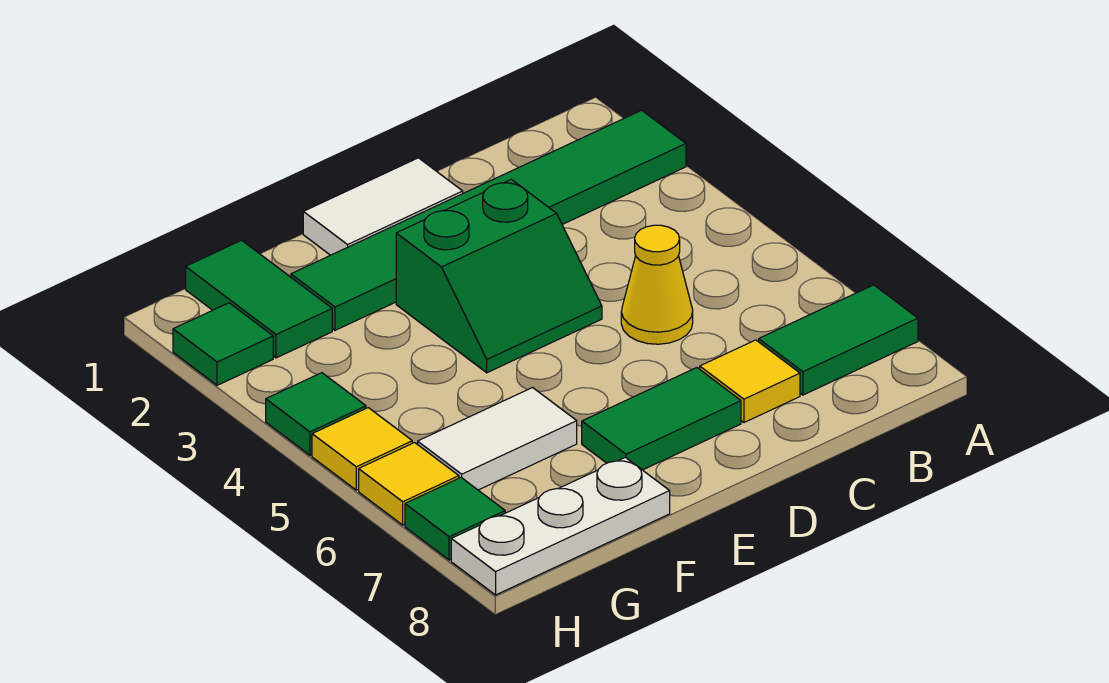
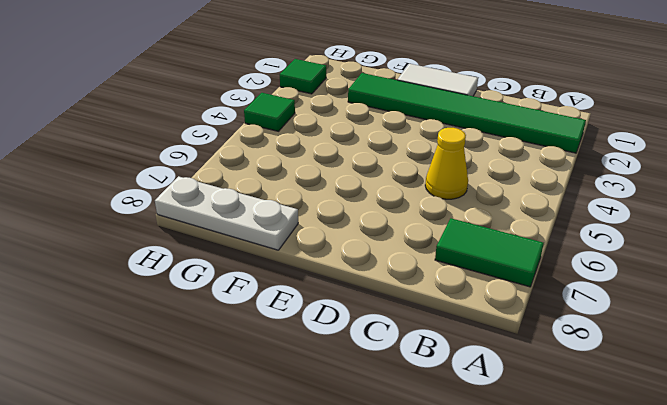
none -> yellow tile C7 level 1
none -> green slope D3:E4 level 1 top 3
none -> green tile D7:E7 level 1

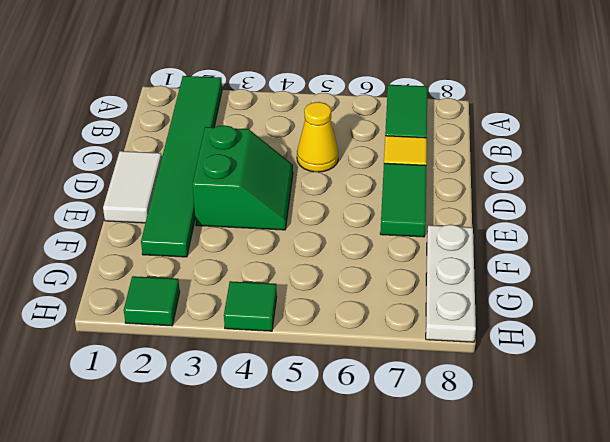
none -> white tile F6:G6 level 1
none -> green tile G1:G2 level 1
none -> yellow tile H5 level 1

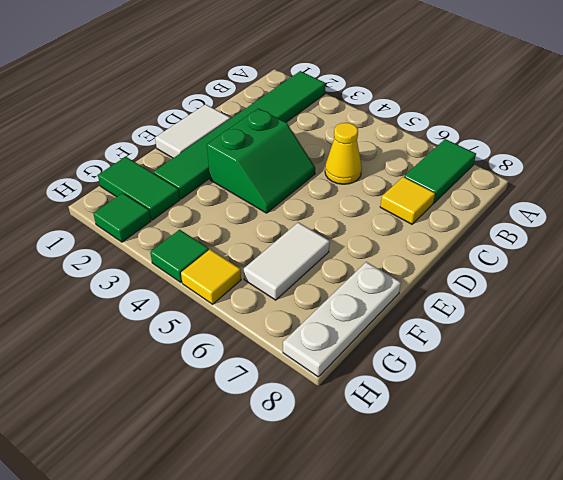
none -> green tile D7:E7 level 1
none -> yellow tile H6 level 1
none -> green tile H7 level 1

